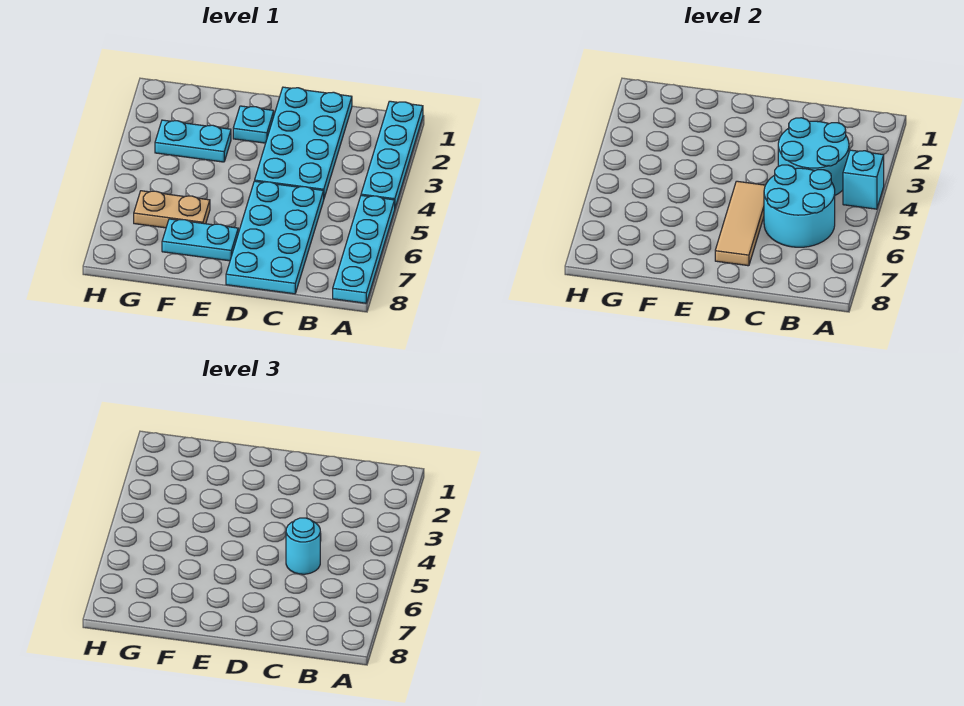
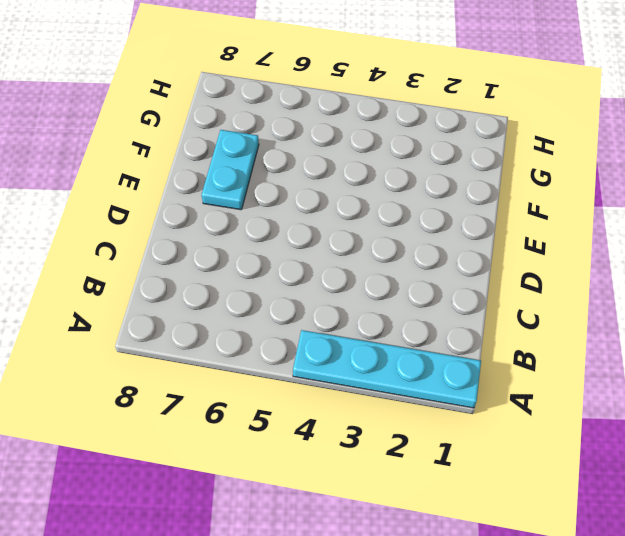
none -> cyan plate A5:A8 level 1
none -> cyan plate C1:D4 level 1
none -> cyan plate C5:D8 level 1

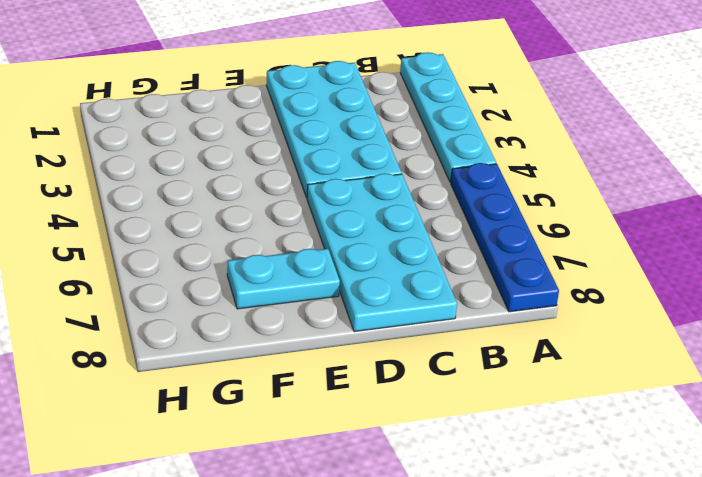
blue plate A5:A8 level 1 -> cyan plate A5:A8 level 1
none -> cyan plate E2 level 1
none -> cyan plate F3:G3 level 1
none -> tan plate F6:G6 level 1

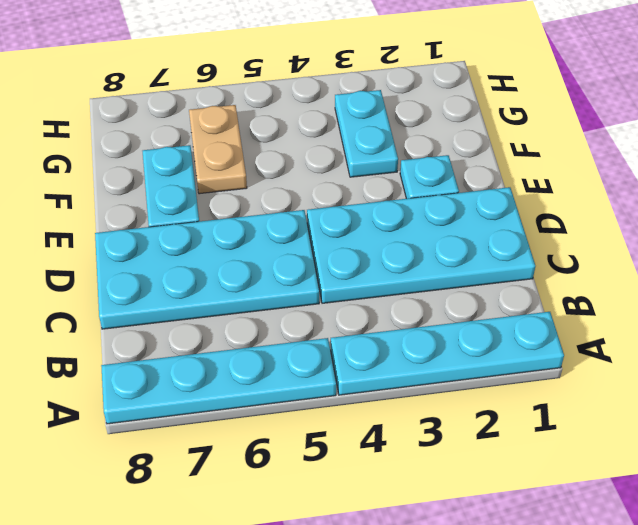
none -> cyan brick A4 level 2
none -> cyan round brick B3:C4 level 2
none -> cyan round brick B5:C6 level 2

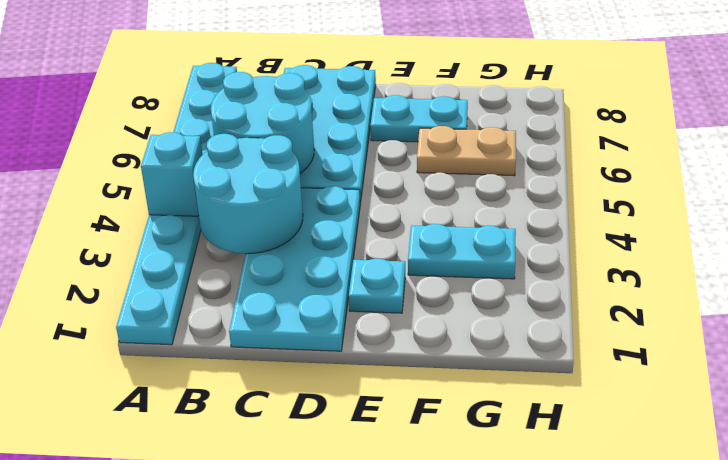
none -> tan tile D5:D7 level 2
none -> cyan round brick C5 level 3

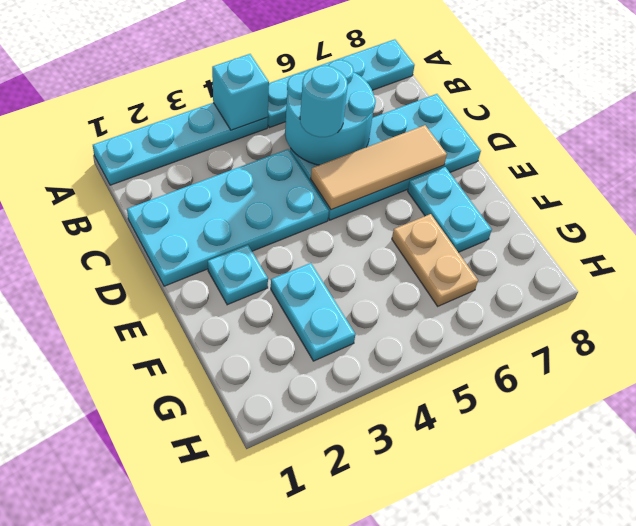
none -> cyan round brick B3:C4 level 2

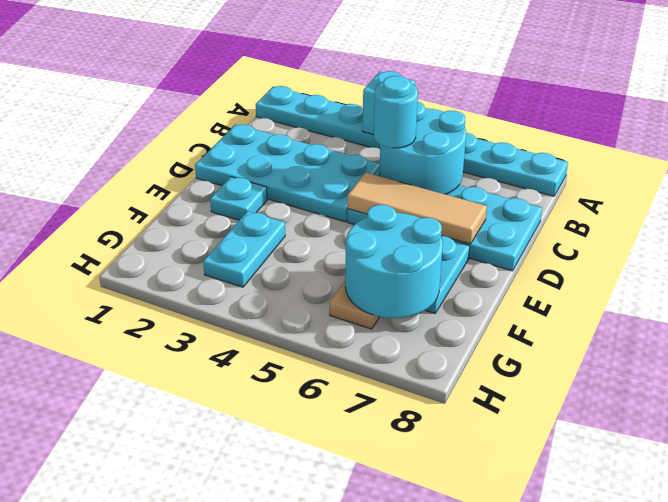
cyan round brick F6:G7 level 2 -> cyan round brick B3:C4 level 2

